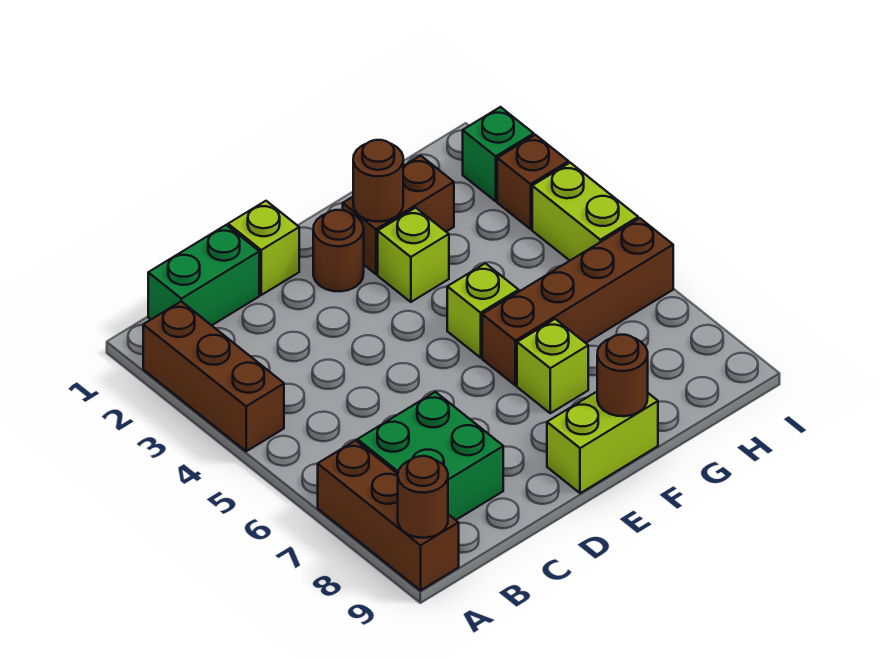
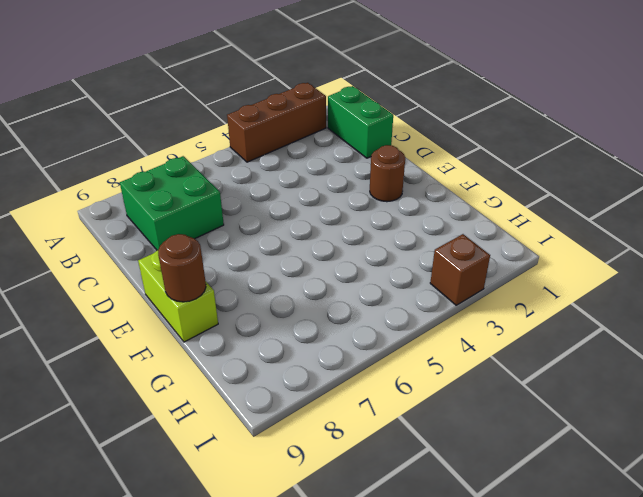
none -> brown brick A7:A9 level 1
none -> lime brick D1 level 1
none -> brown brick F2:G2 level 1

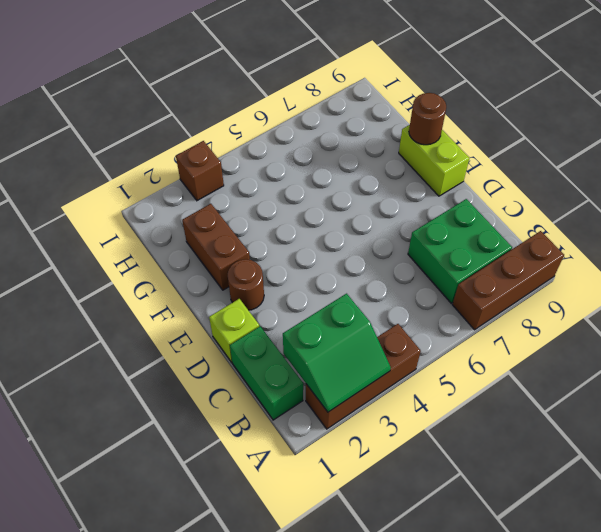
green slope A2:B3 level 2 top B -> none
none -> lime brick F3 level 1
none -> lime brick F5 level 1
none -> brown brick F6:I6 level 1

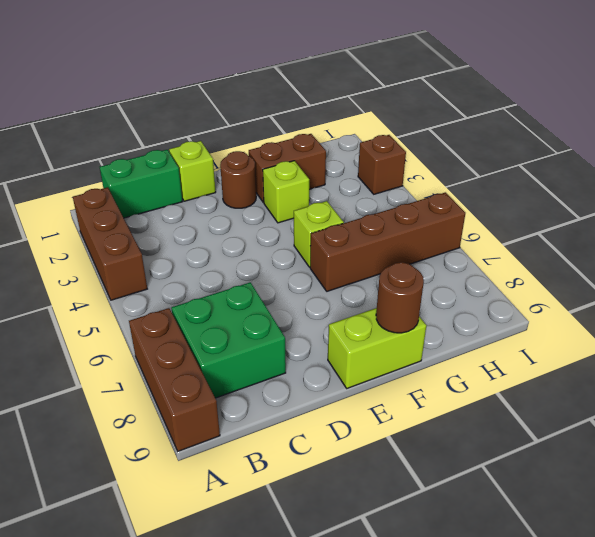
none -> lime brick F7 level 1
none -> green brick I2 level 1
none -> lime brick I4:I5 level 1

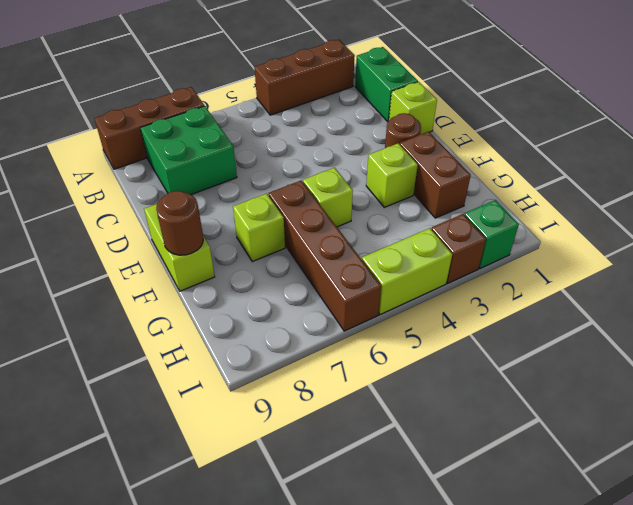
none -> brown round brick A9 level 2
none -> brown round brick F2 level 2

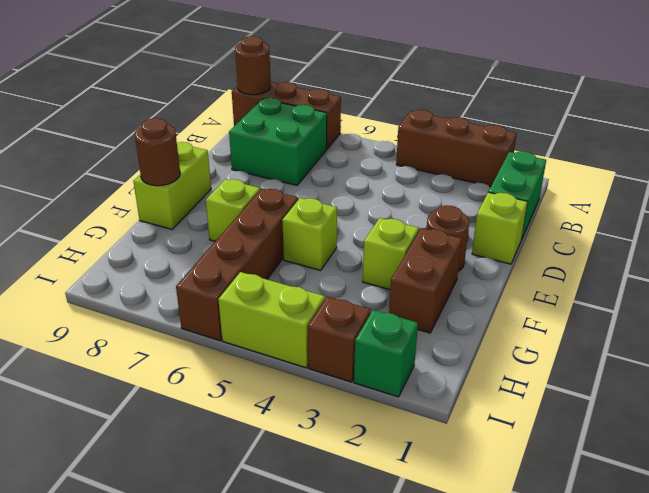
none -> brown round brick F2 level 2

